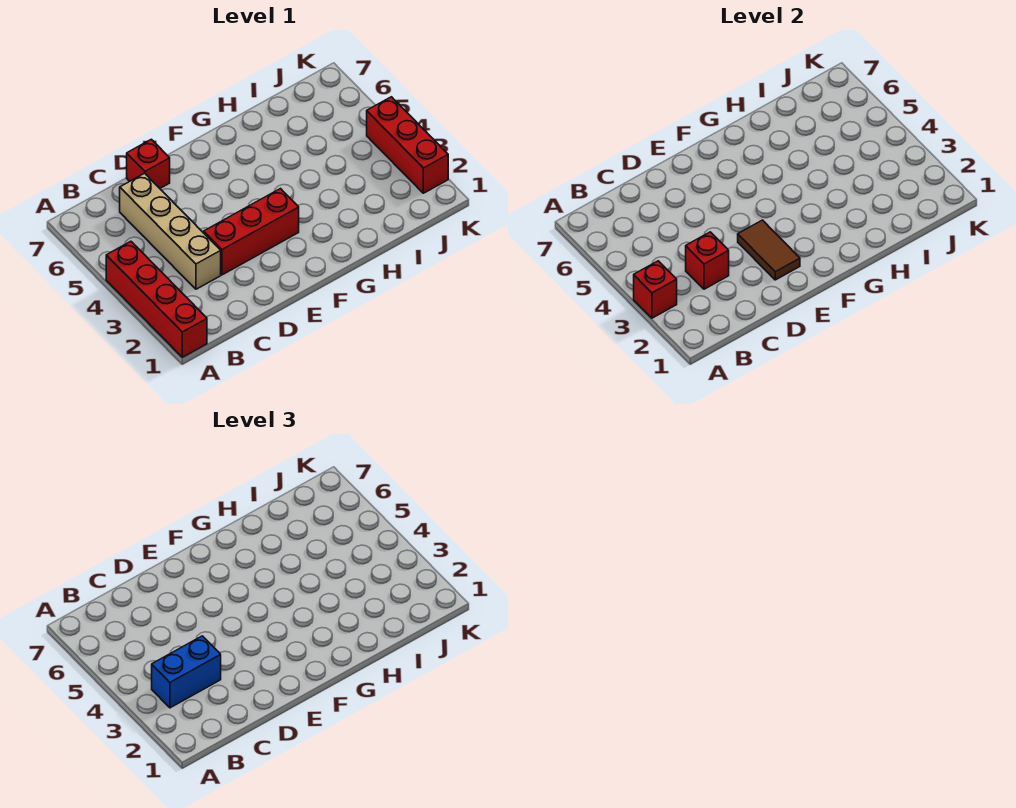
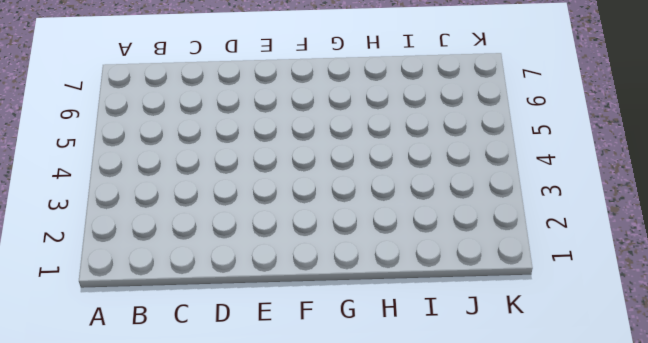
none -> red brick A1:A4 level 1
none -> tan brick C3:C6 level 1

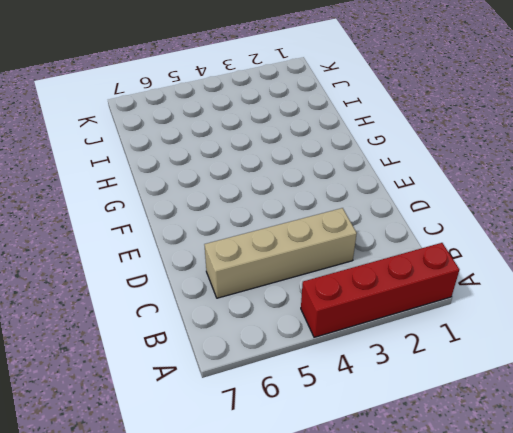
none -> red brick D3:F3 level 1
none -> red brick D7 level 1

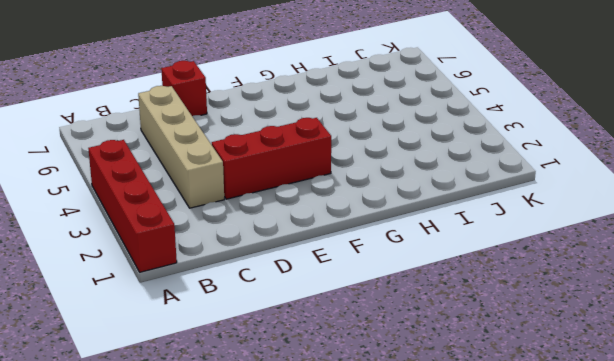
none -> red brick K2:K4 level 1
none -> red brick A3 level 2

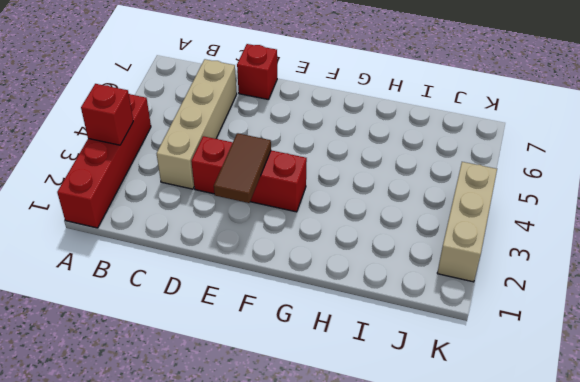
tan brick K2:K4 level 1 -> red brick K2:K4 level 1
none -> red brick C3 level 2
none -> blue brick B3:C3 level 3

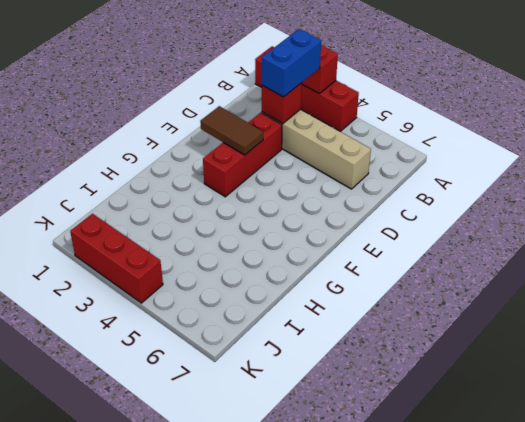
none -> red brick D7 level 1

